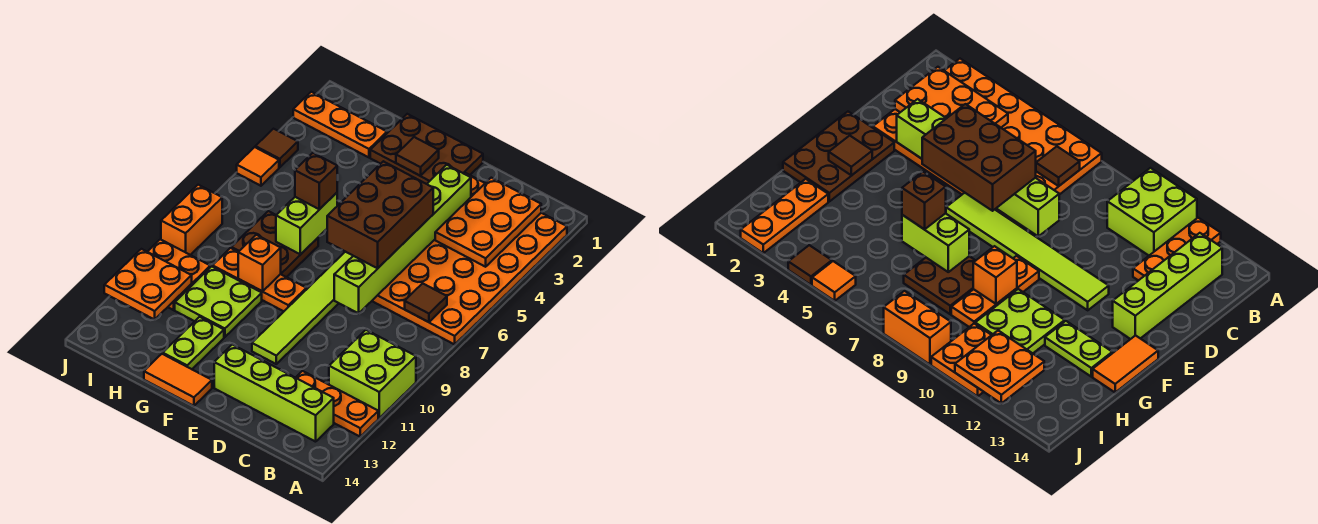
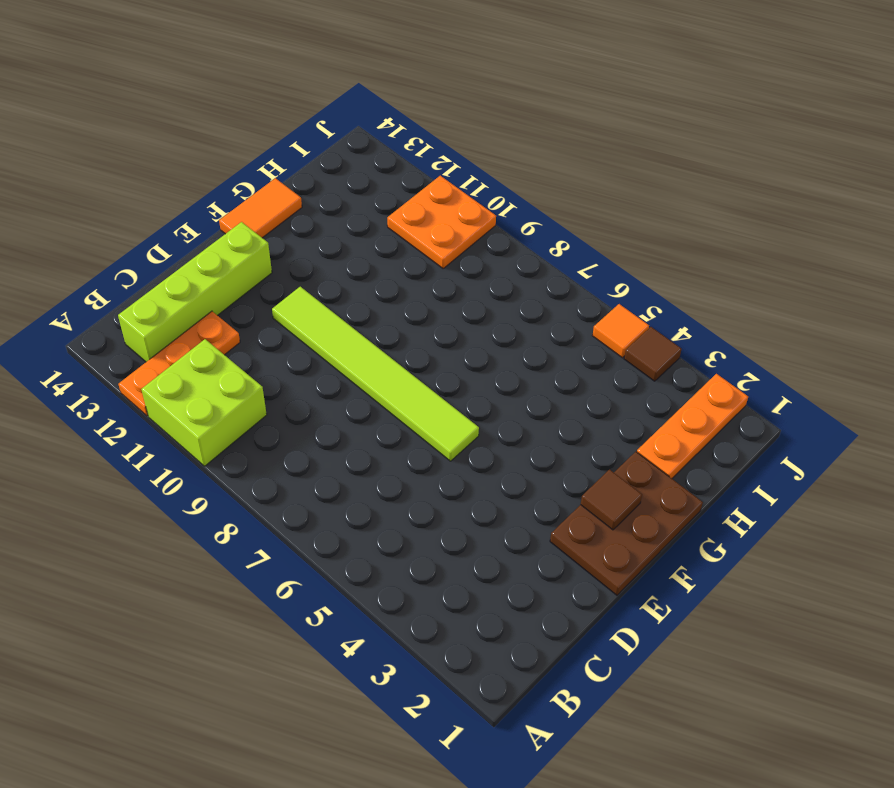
none -> orange plate A2:D7 level 1
none -> orange plate F9:H9 level 1
none -> brown plate G7:H8 level 1

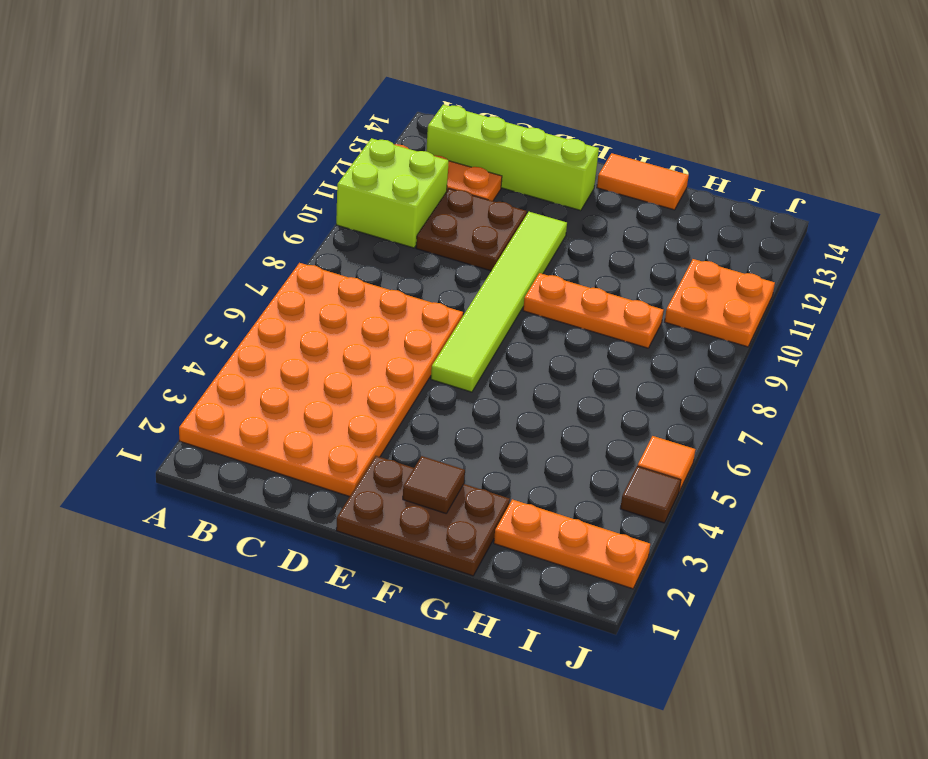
brown plate C10:D11 level 1 -> brown plate G7:H8 level 1
none -> lime plate G10:H11 level 1
none -> lime plate G12:G13 level 1
none -> orange brick J8:J9 level 1

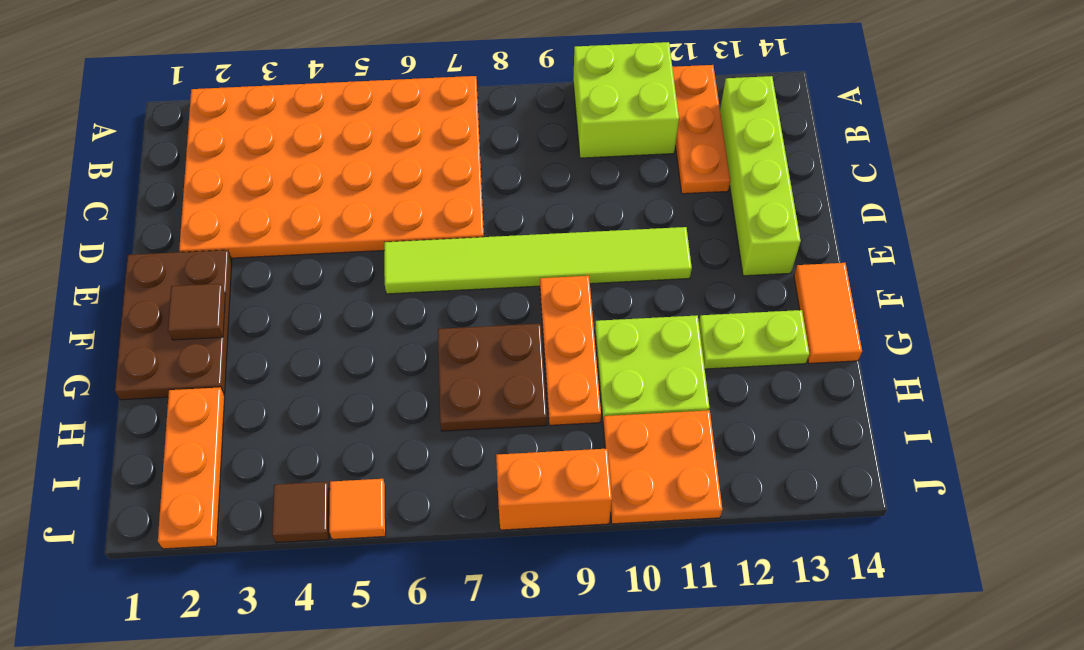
none -> orange plate B2:C4 level 2
none -> brown tile B7 level 2
none -> lime brick D3:D8 level 2

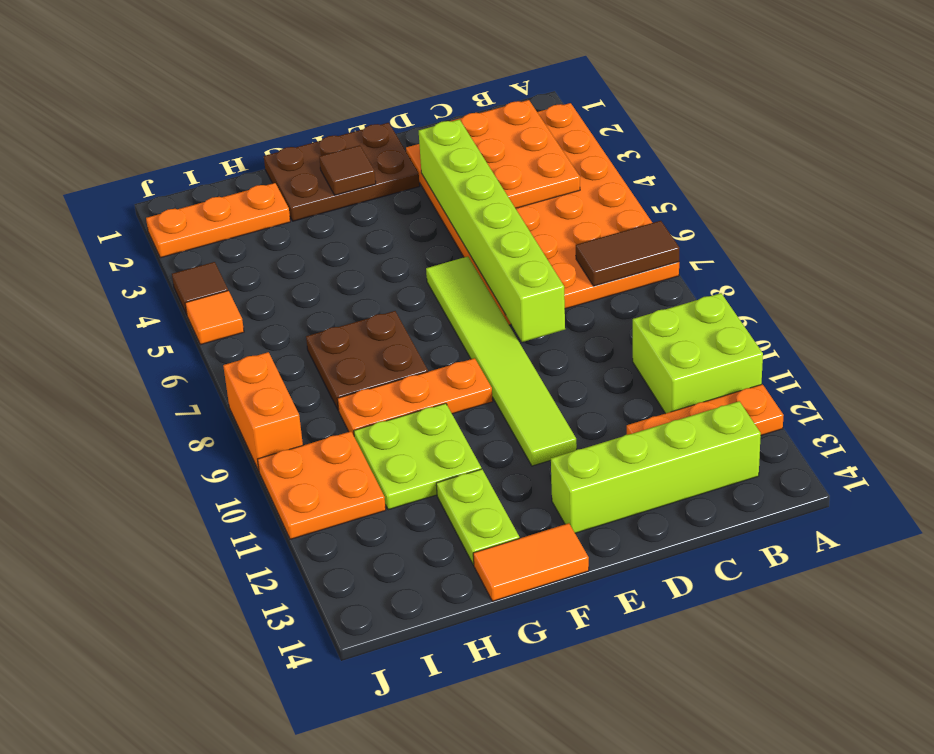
brown tile A7:B7 level 2 -> brown tile B7 level 2
none -> lime brick G6:G7 level 2
none -> orange brick G9 level 2
none -> orange plate I11:J12 level 2

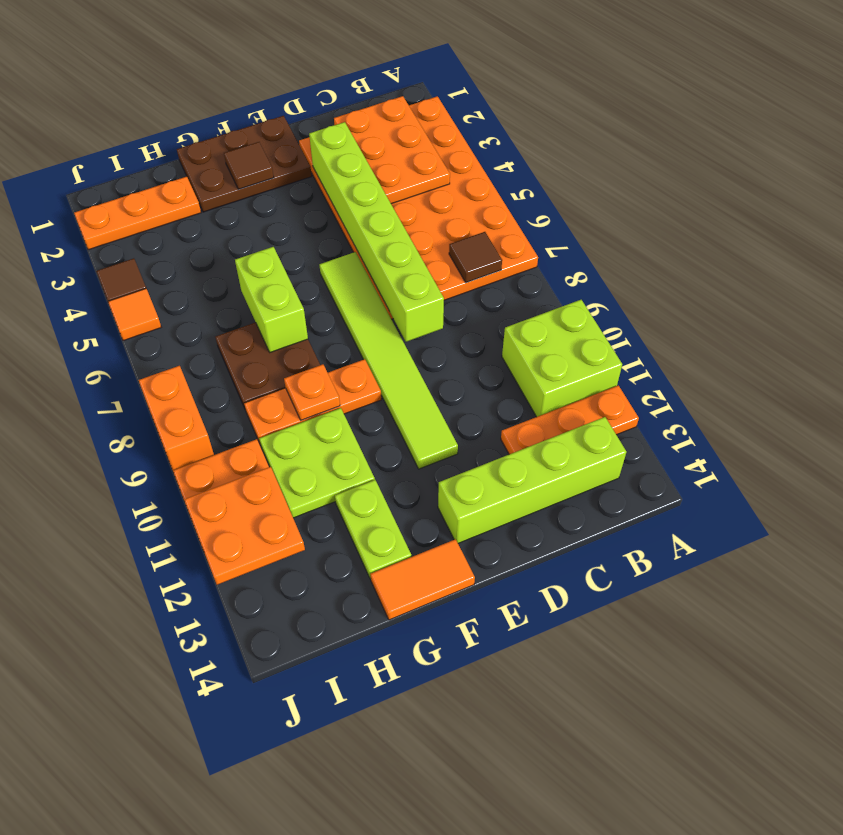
orange plate G9 level 2 -> orange brick G9 level 2
none -> brown brick D5:E7 level 3
none -> brown brick G6 level 3

